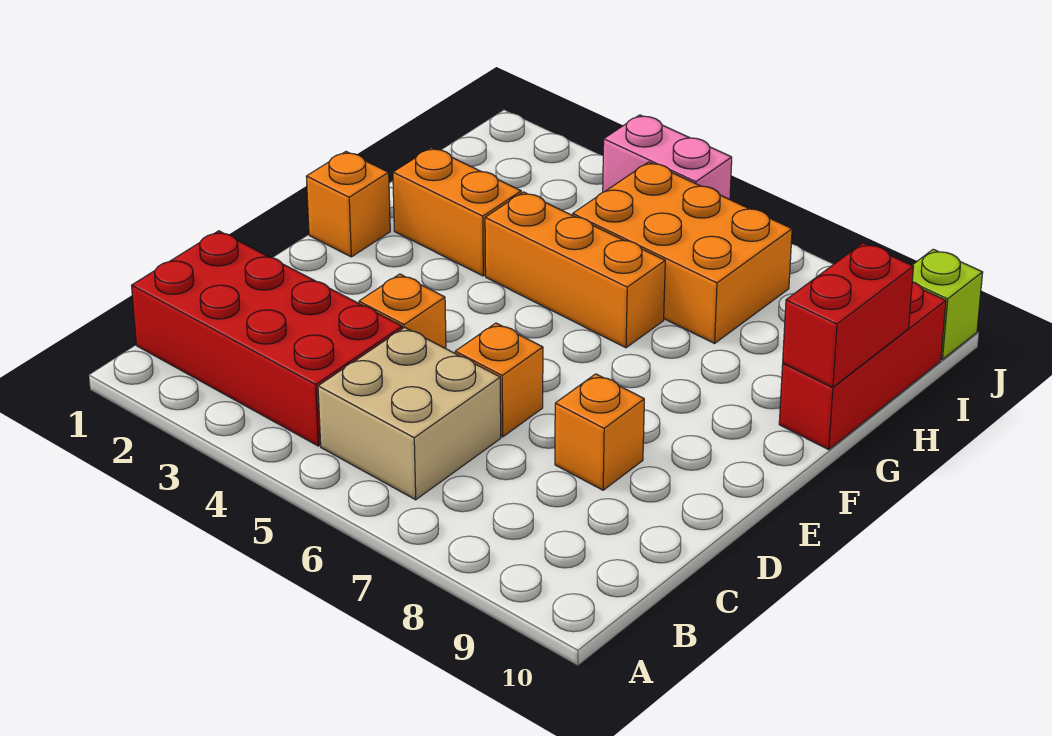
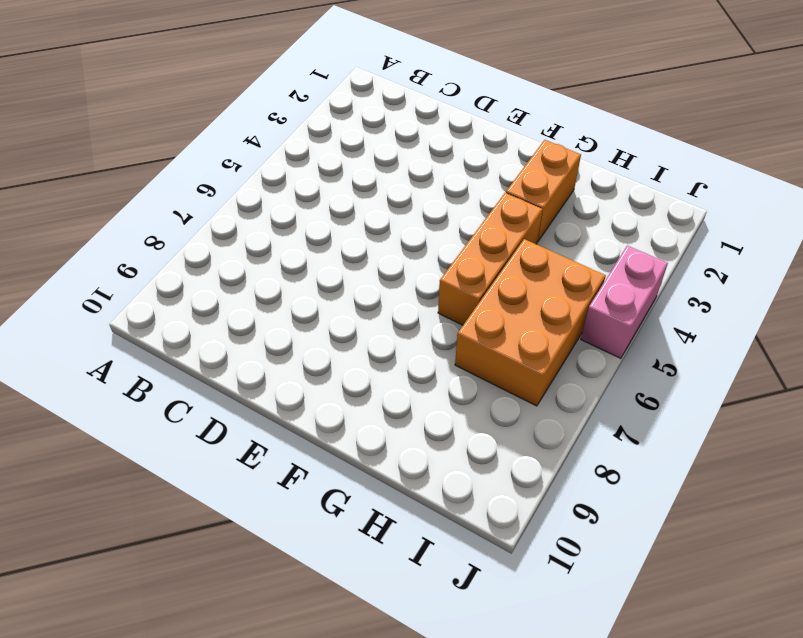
none -> red brick B1:C4 level 1
none -> tan brick B5:C6 level 1
none -> orange brick D4 level 1

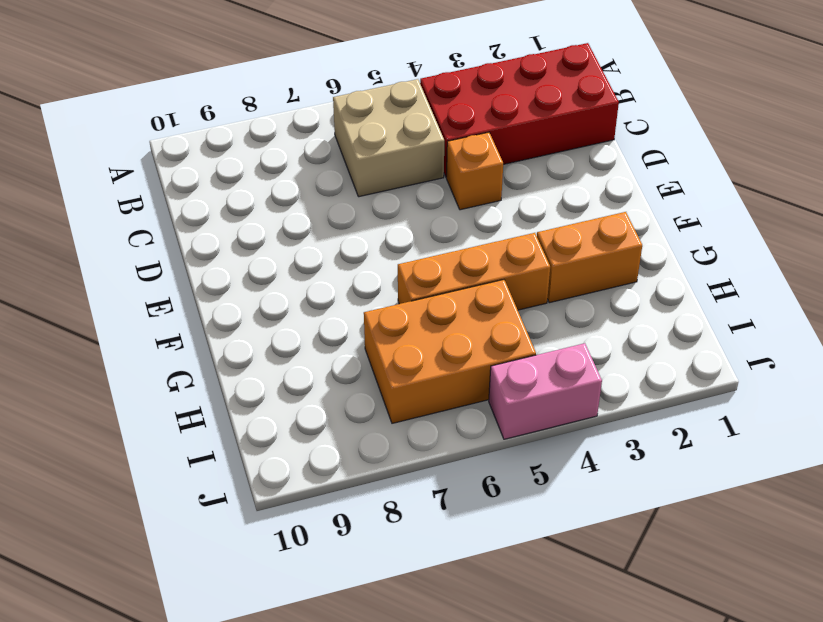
none -> orange brick D6 level 1
none -> orange brick D8 level 1
none -> orange brick F1 level 1

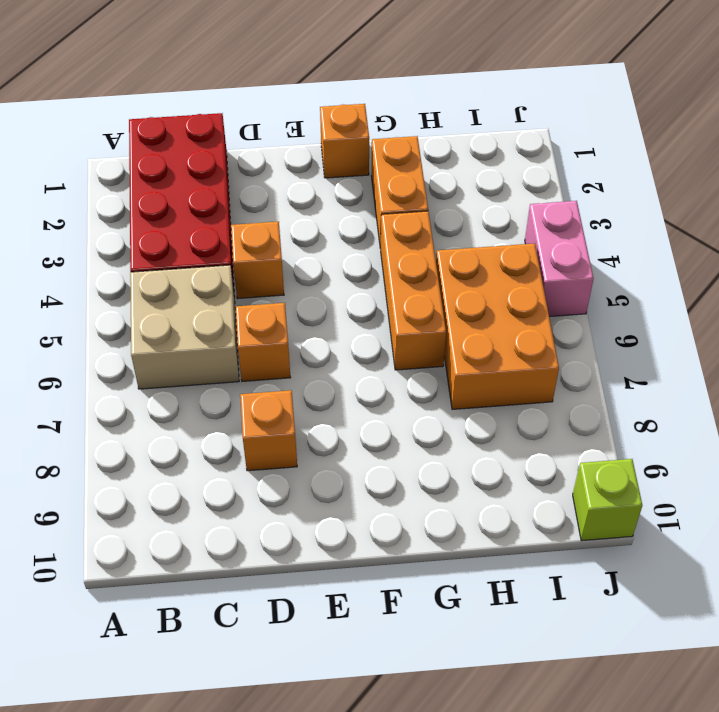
none -> red brick G10:I10 level 1
none -> red brick G10:H10 level 2

